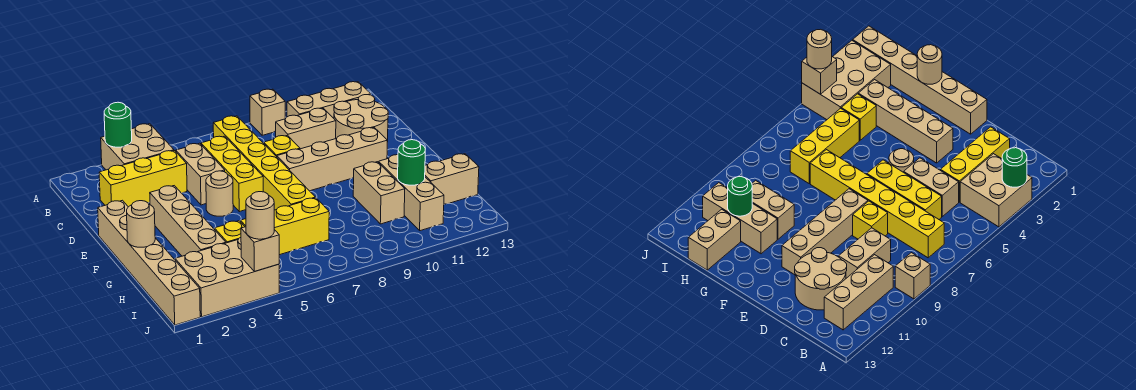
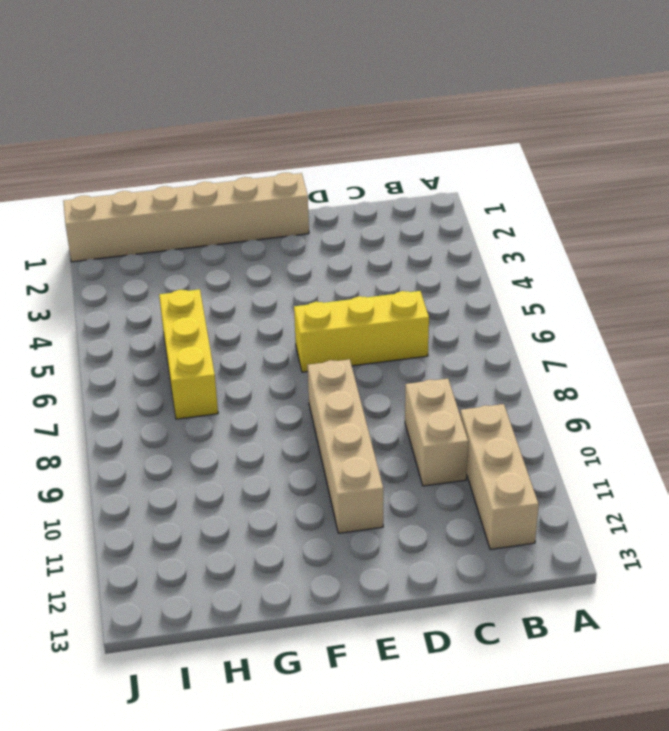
none -> tan brick A3:B4 level 1
none -> tan brick A9 level 1
none -> yellow brick B7:G7 level 1

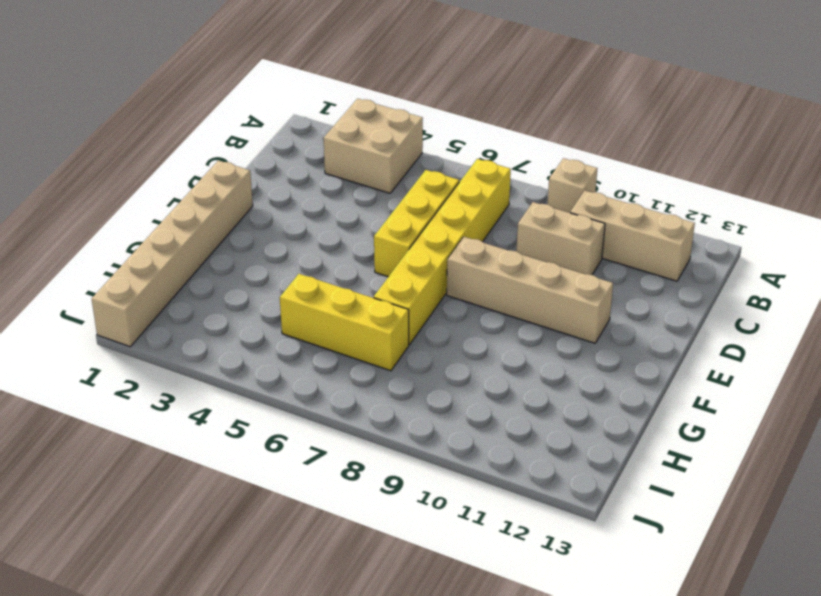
none -> yellow brick C2:C4 level 1
none -> tan brick C5:D5 level 1
none -> tan round brick C11:D12 level 1

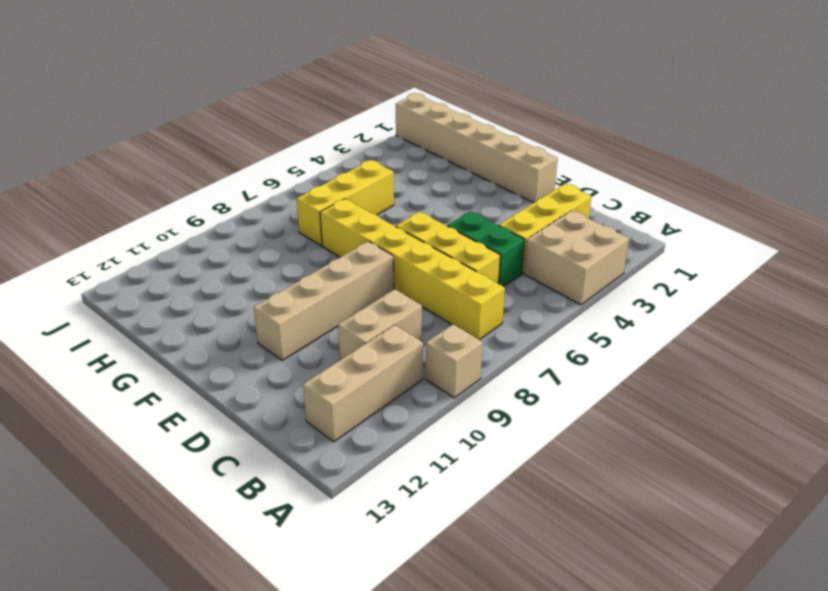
green brick C5:D5 level 1 -> tan brick C5:D5 level 1
none -> tan round brick C11:D12 level 1
none -> yellow brick D8 level 1
none -> tan brick E3:H3 level 1

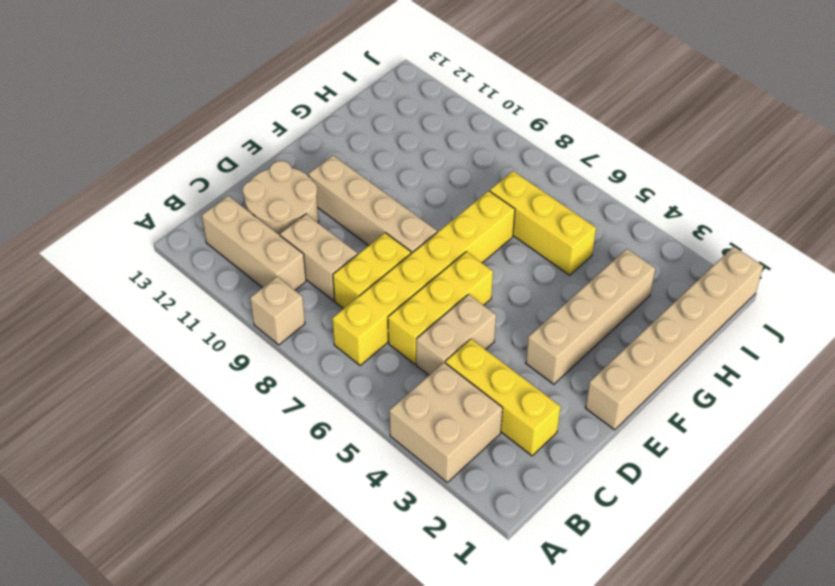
yellow brick C8:D8 level 1 -> yellow brick D8 level 1
none -> tan round brick E5 level 1
none -> tan brick G10:H10 level 1
none -> tan brick G11:I11 level 1

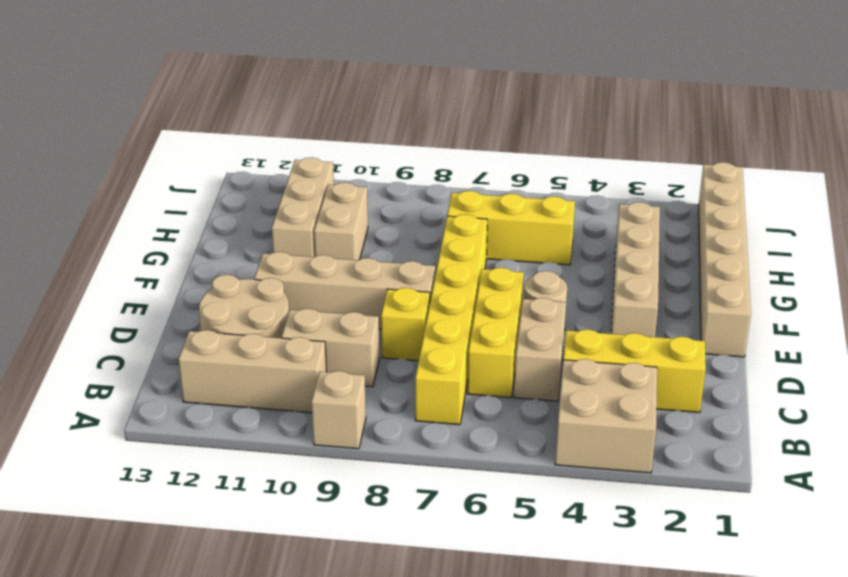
none -> yellow brick H4 level 1
none -> tan brick H12:H13 level 1
none -> tan brick I2:J4 level 1

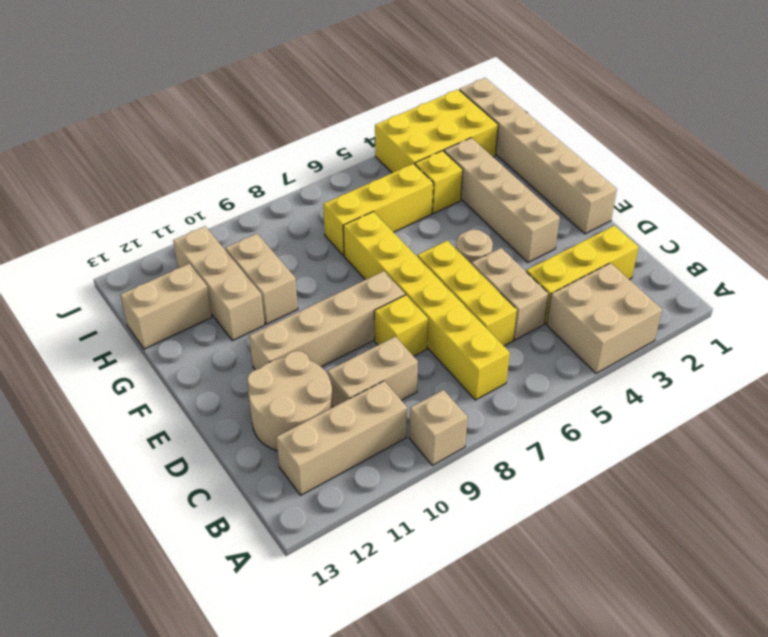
yellow brick I2:J4 level 1 -> tan brick I2:J4 level 1
none -> green round brick A3 level 2
none -> tan round brick G1 level 2
none -> green round brick H11 level 2

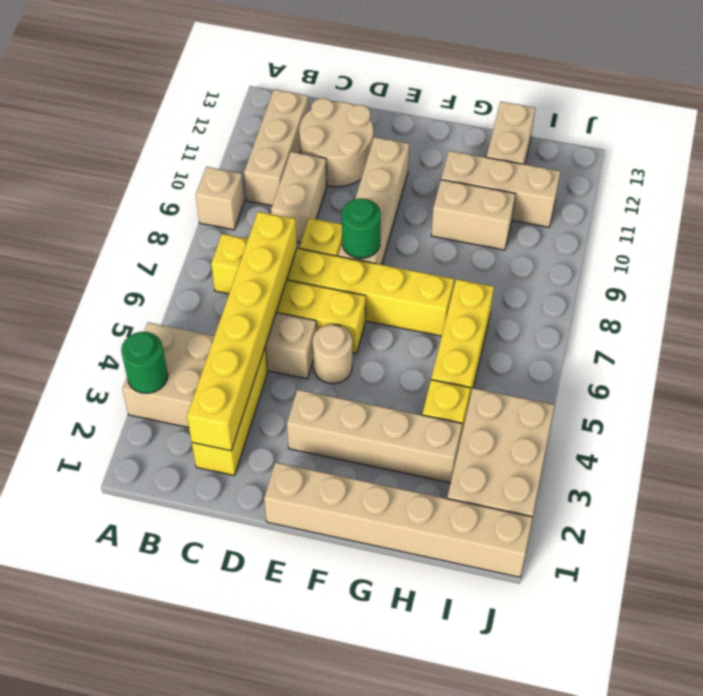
yellow brick C2:C7 level 2 -> none
green round brick E8 level 2 -> green round brick H11 level 2
none -> tan round brick G1 level 2
none -> tan brick J4 level 2
none -> tan round brick J4 level 3

